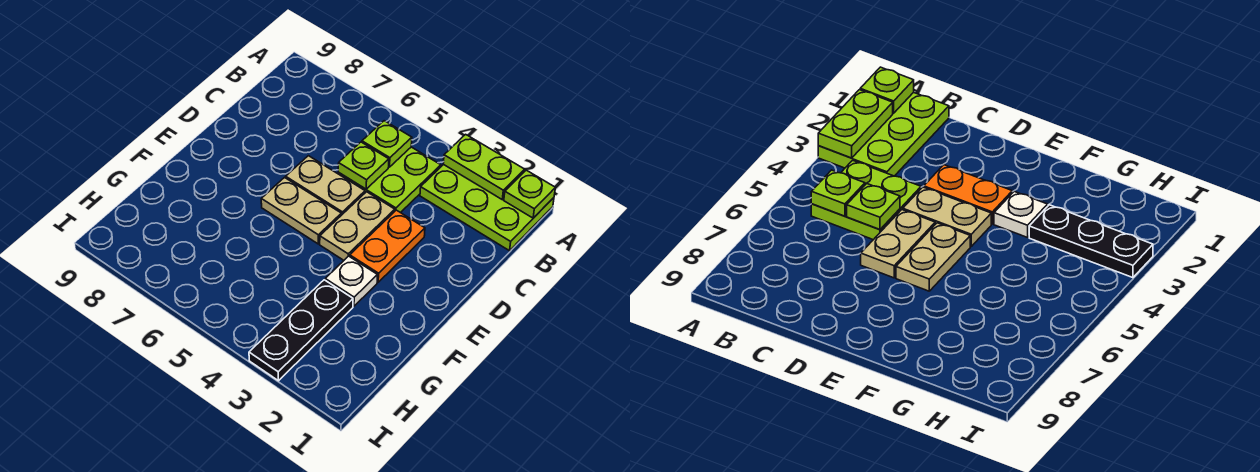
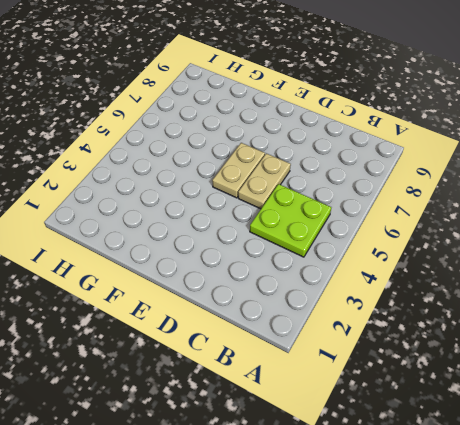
none -> lime plate A1:B3 level 1
none -> orange plate D3:E3 level 1
none -> tan plate D4:E4 level 1

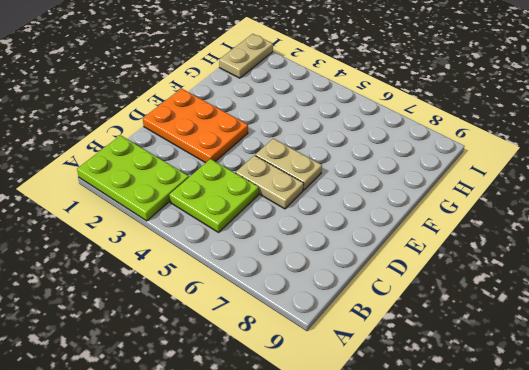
orange plate D1:E3 level 1 -> orange plate D3:E3 level 1
tan plate H1:I1 level 1 -> tan plate D4:E4 level 1
none -> white plate F3 level 1
none -> black plate G3:I3 level 1
none -> lime plate A1 level 2

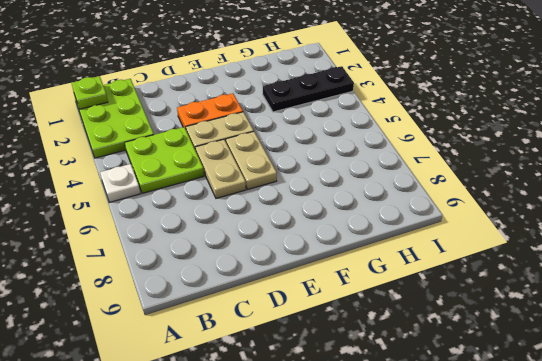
white plate A5 level 1 -> white plate F3 level 1
none -> lime plate A2:A3 level 2
none -> lime plate B5 level 2
none -> lime plate C5 level 2

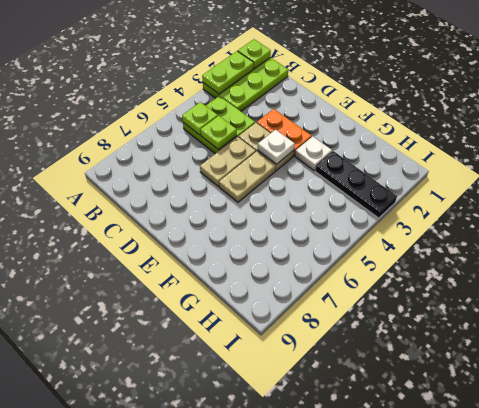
white plate E4 level 2 -> none

